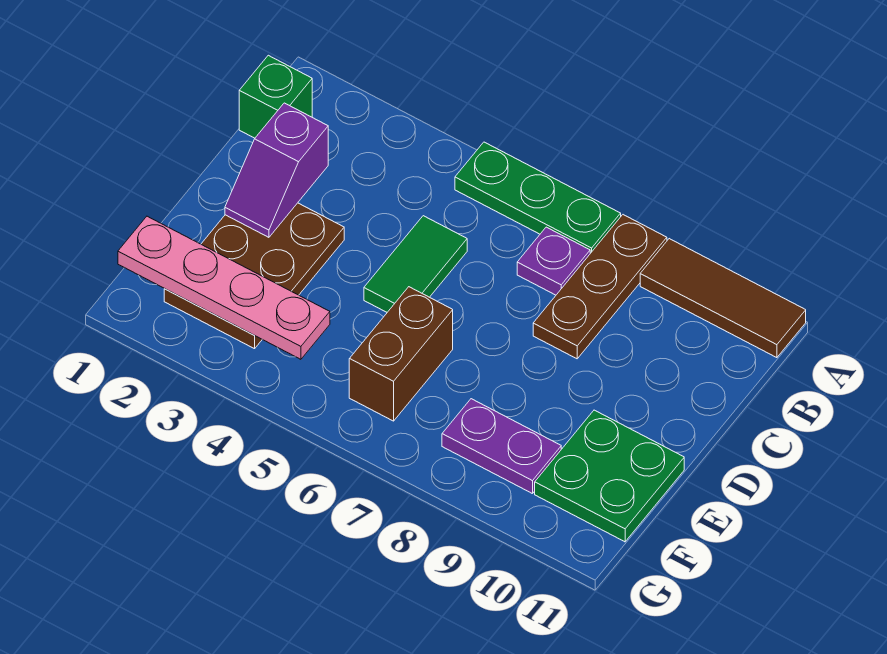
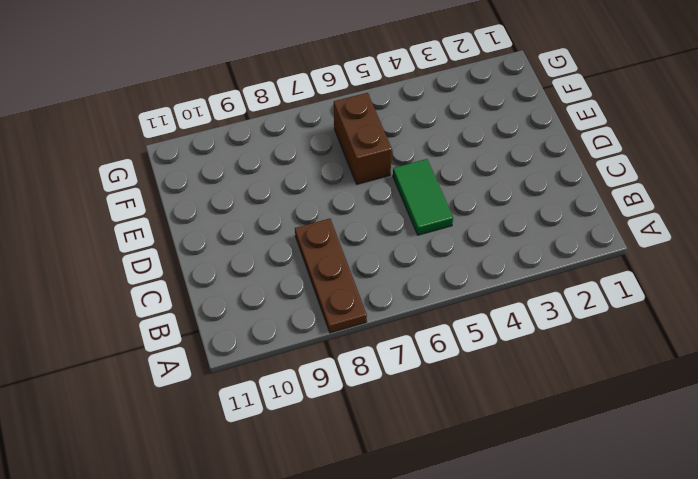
none -> green plate A5:A7 level 1
none -> brown tile A9:A11 level 1
none -> green brick B1 level 1

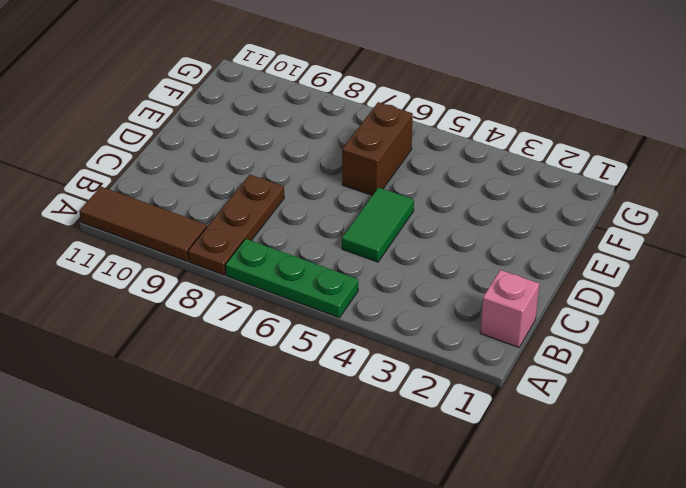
pink brick B1 level 1 -> green brick B1 level 1
none -> purple plate B7 level 1
none -> brown plate D2:F3 level 1
none -> green plate E10:F11 level 1

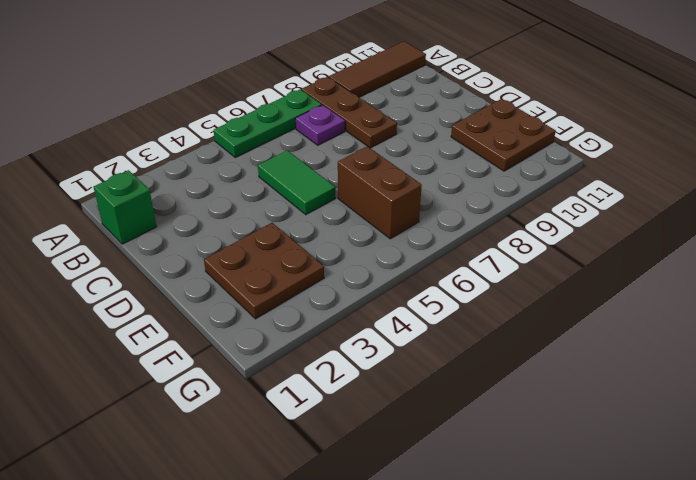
brown plate E2:F3 level 1 -> brown plate D2:F3 level 1
brown plate E10:F11 level 1 -> green plate E10:F11 level 1
none -> purple plate F8:F9 level 1
none -> purple slope C2:D2 level 2 top C
none -> pink plate F1:F4 level 2

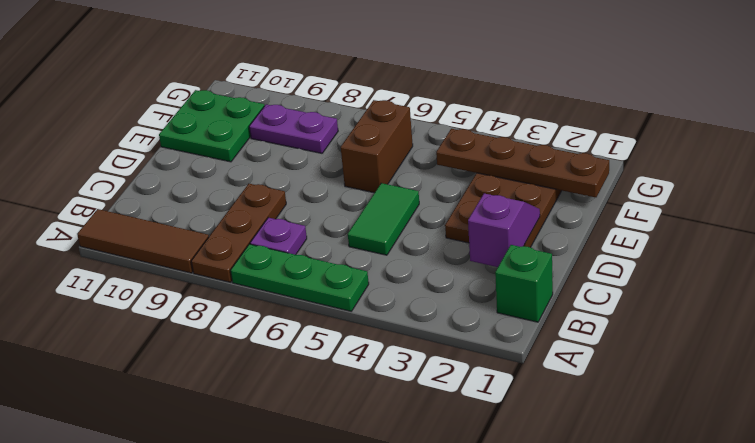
brown plate F1:F4 level 2 -> pink plate F1:F4 level 2

